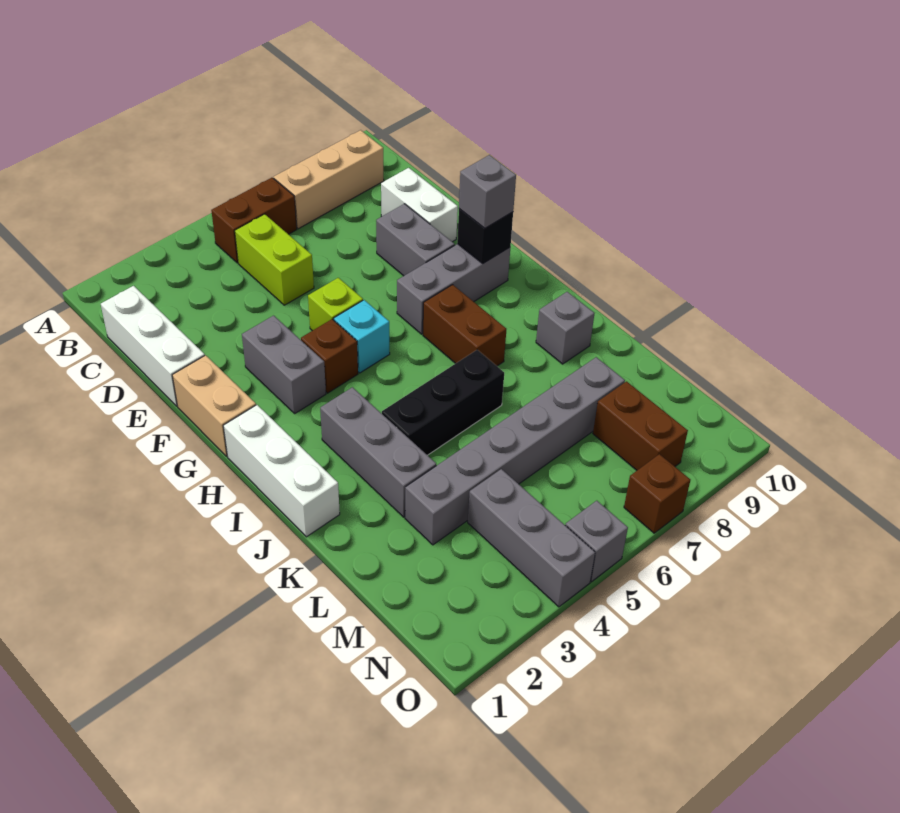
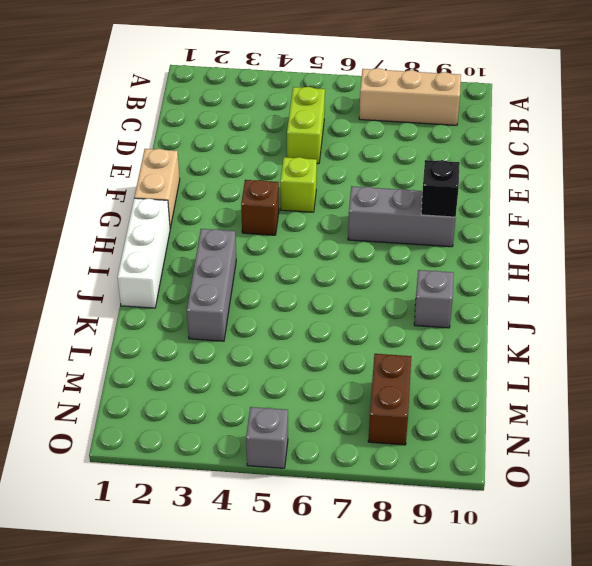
none -> brown brick B5:B6 level 1
none -> white brick C1:E1 level 1
none -> white brick D9:E9 level 1

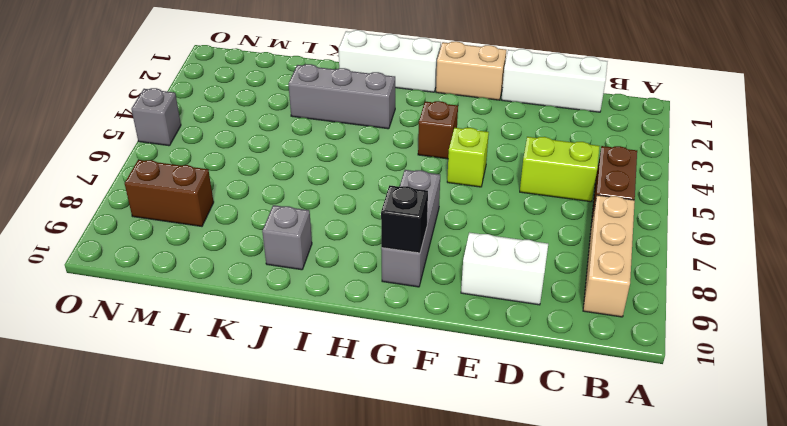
none -> grey brick E8:F8 level 1
none -> grey brick F3:G3 level 1
none -> cyan brick G5 level 1

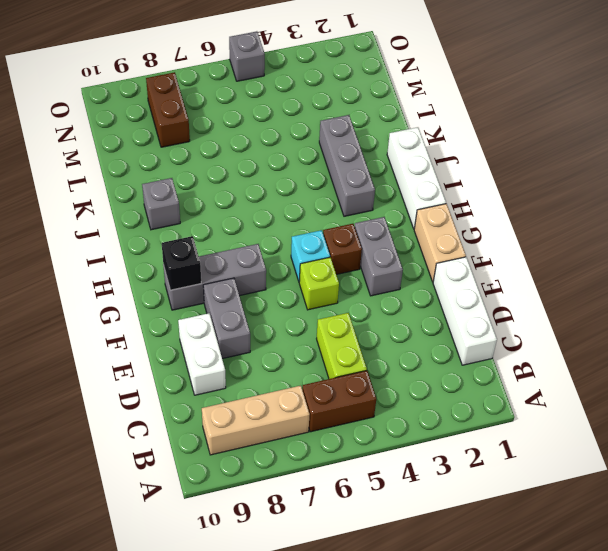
none -> brown brick H7:I7 level 1
none -> black brick J4:J6 level 1
none -> grey brick L3:L8 level 1

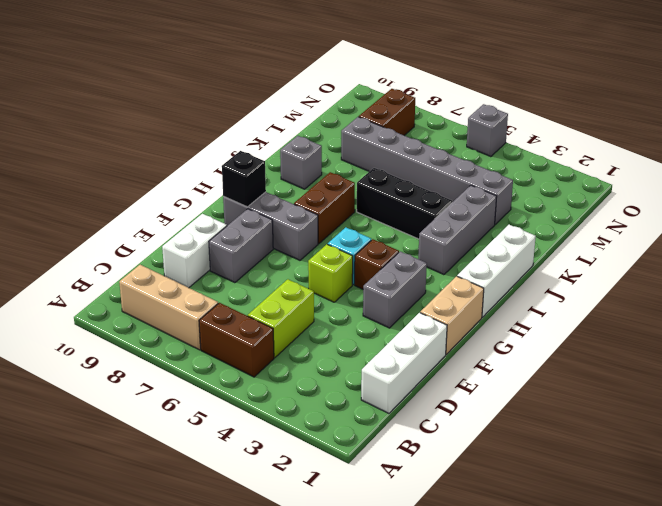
none -> grey brick M4:O4 level 1
none -> brown brick O7 level 1
none -> grey brick G9 level 3

